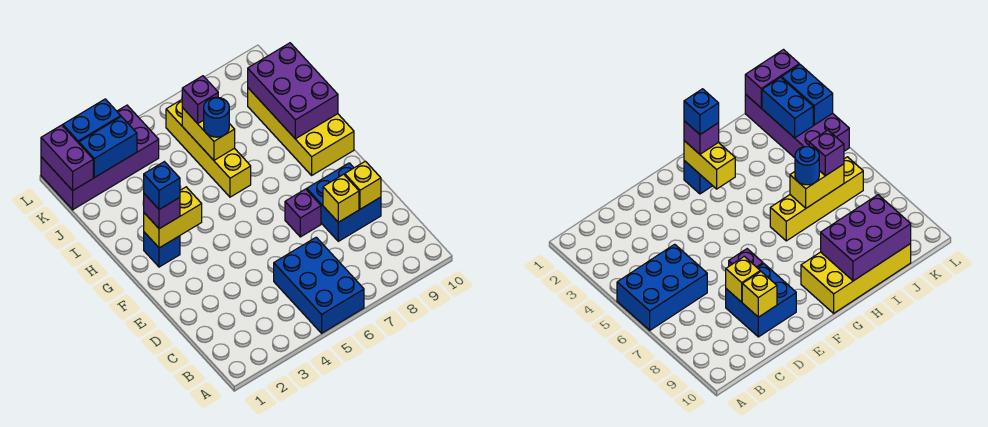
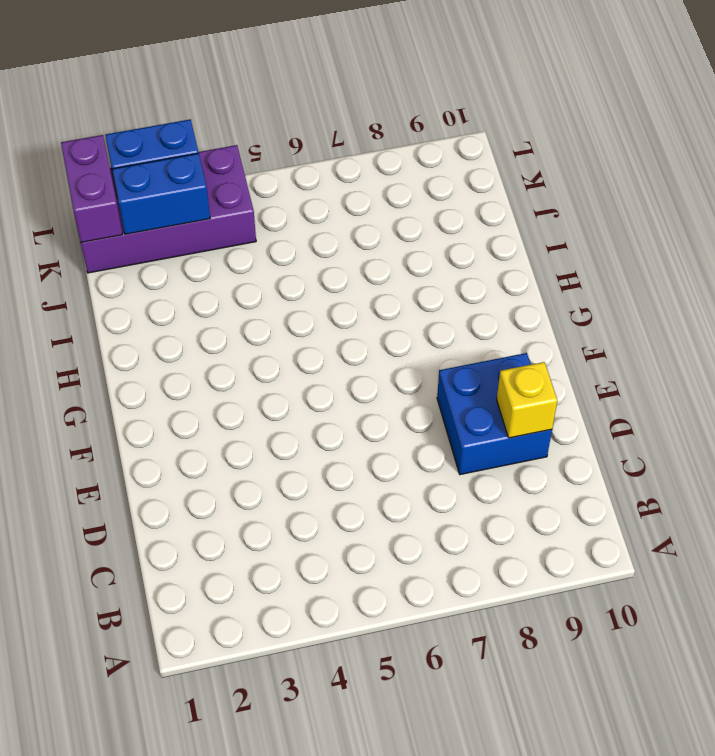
none -> blue brick A5:C6 level 1
none -> purple brick E7 level 1
none -> blue brick G2 level 1

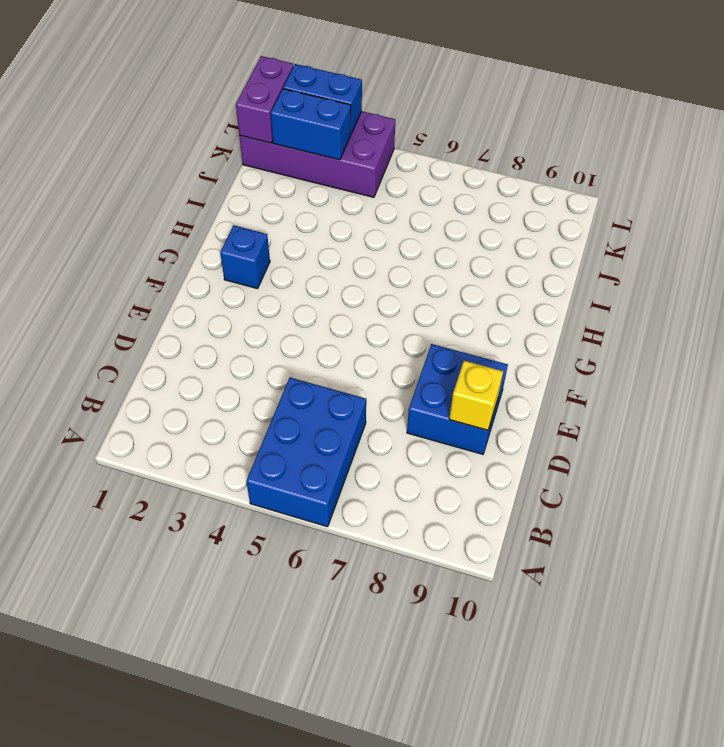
none -> purple brick E7 level 1
none -> yellow brick G9:J10 level 1
none -> yellow brick H6:K6 level 1

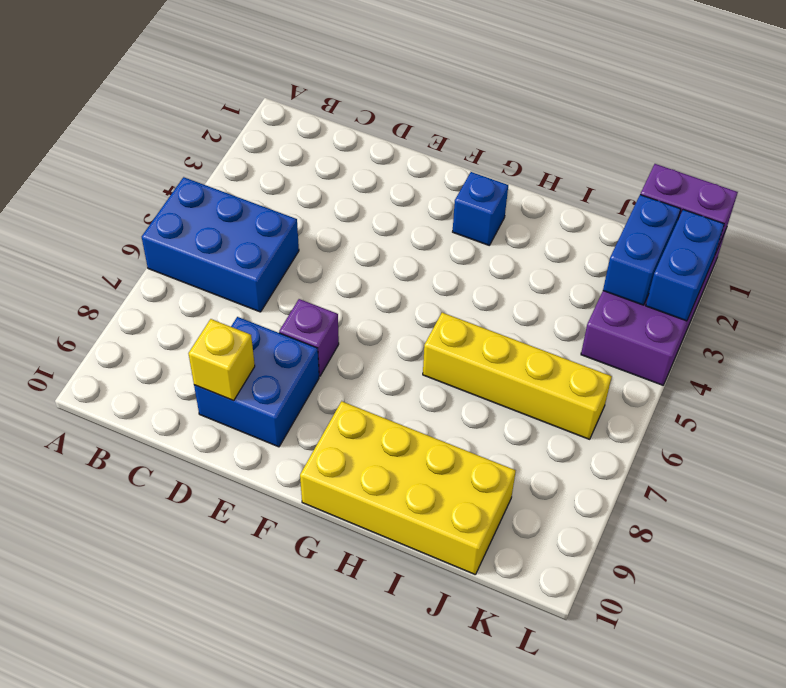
none -> yellow brick D8 level 2
none -> yellow brick G2:G3 level 2
none -> purple brick H9:J10 level 2

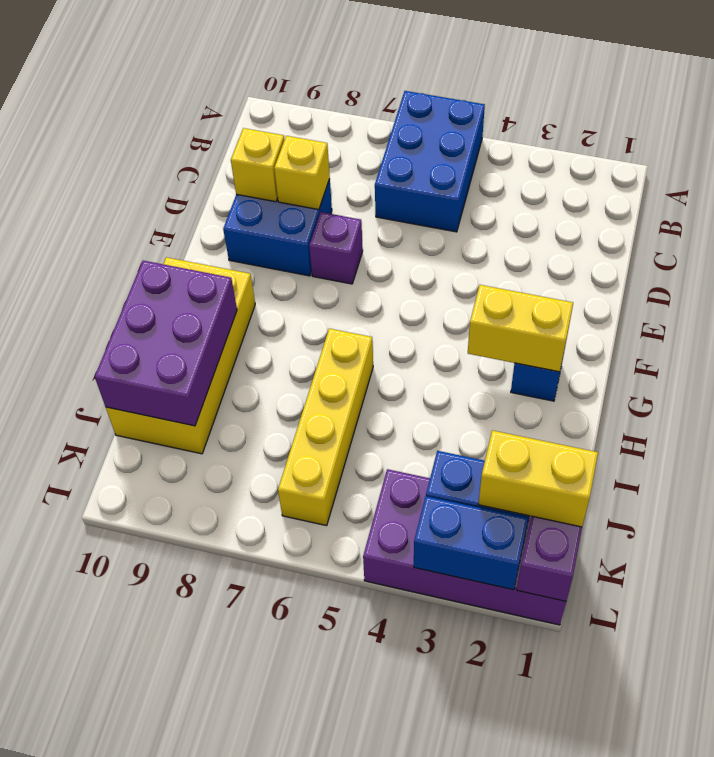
yellow brick K1:K2 level 3 -> yellow brick I6:J6 level 2
none -> purple brick G2 level 3
none -> blue round brick I6 level 3
none -> purple brick J6 level 3

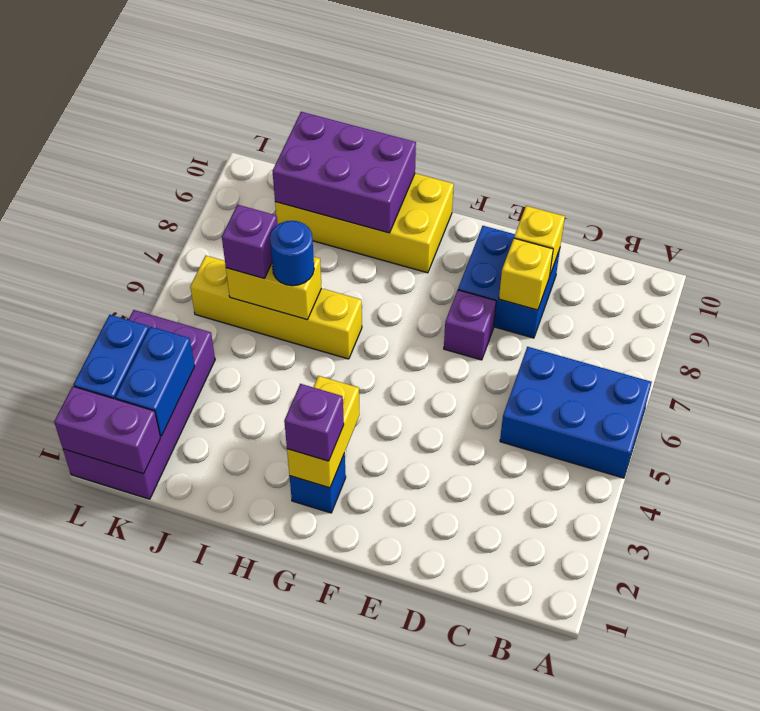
none -> blue brick G2 level 4

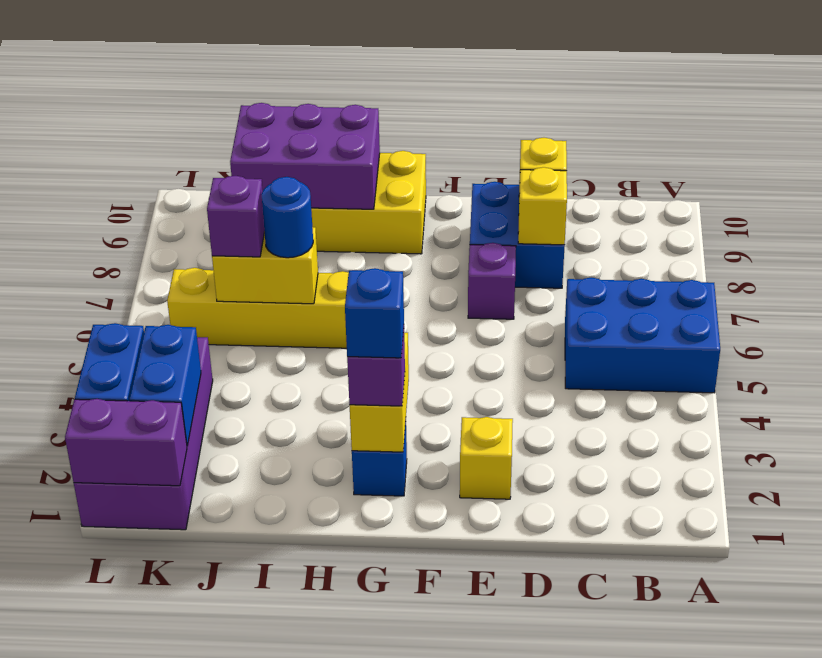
yellow brick E2 level 1 -> none

